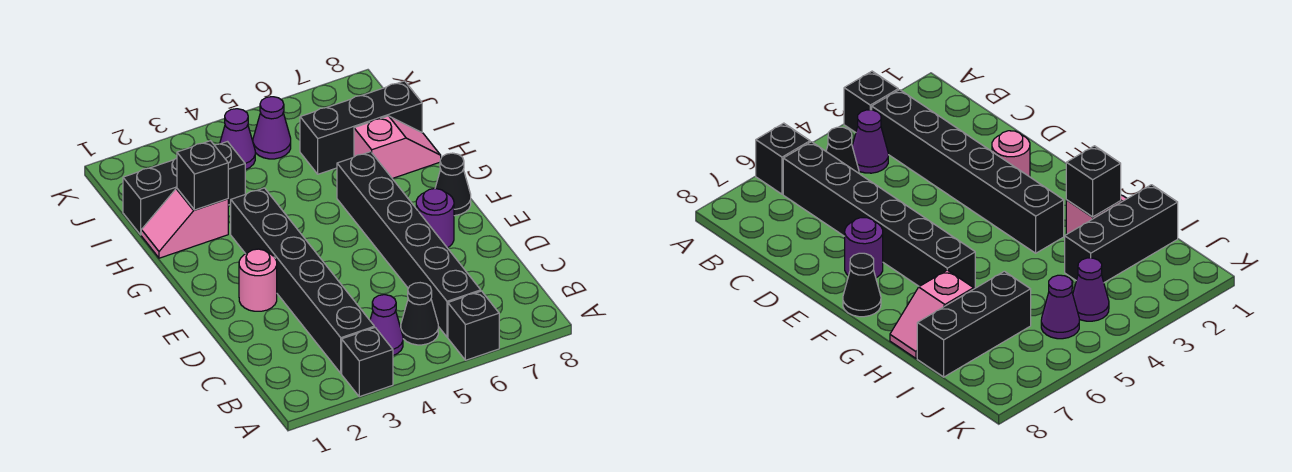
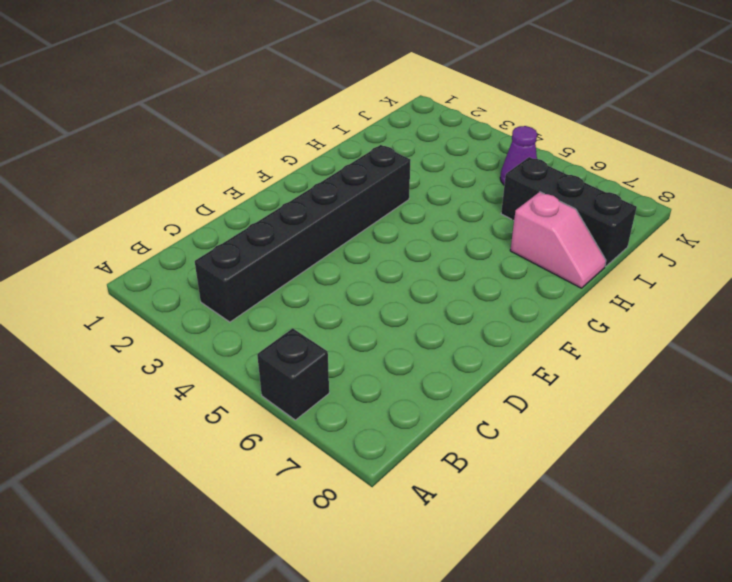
none -> black brick A3 level 1
none -> purple cone B4 level 1
none -> black cone B5 level 1

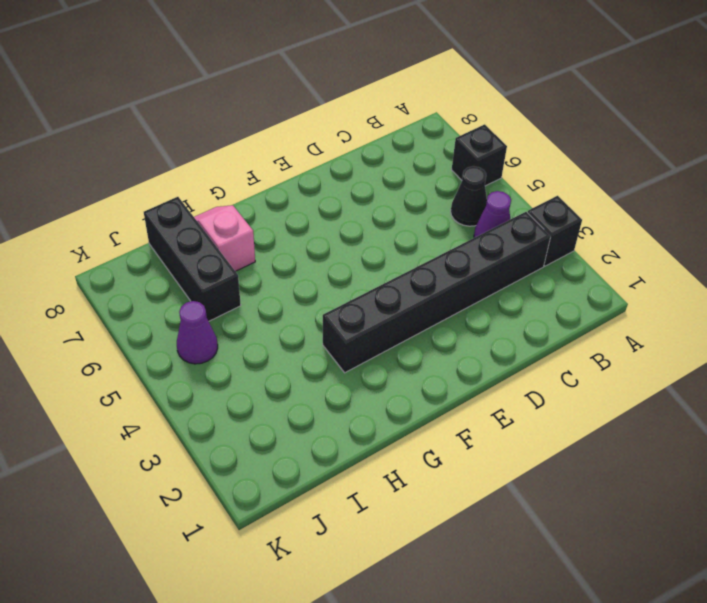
none -> black brick B6:G6 level 1
none -> pink round brick E2 level 1
none -> purple round brick E7 level 1

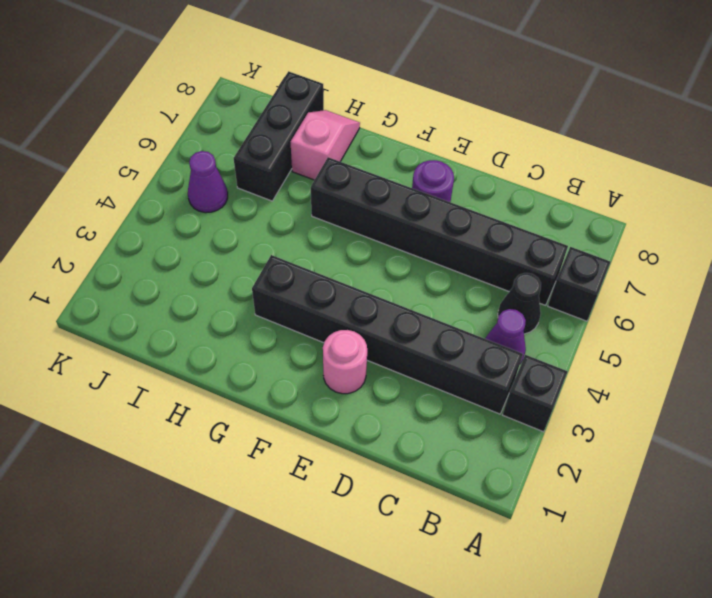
none -> black cone F8 level 1
none -> pink slope H1:H2 level 1 top 2
none -> black brick I1:I3 level 1

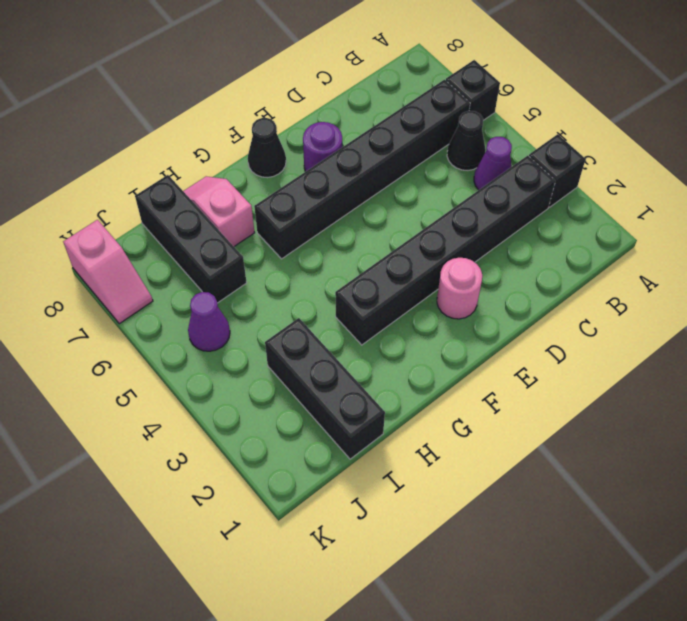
pink slope K7:K8 level 1 top 8 -> pink slope H1:H2 level 1 top 2
none -> purple cone J4 level 1
none -> black brick H2 level 2

